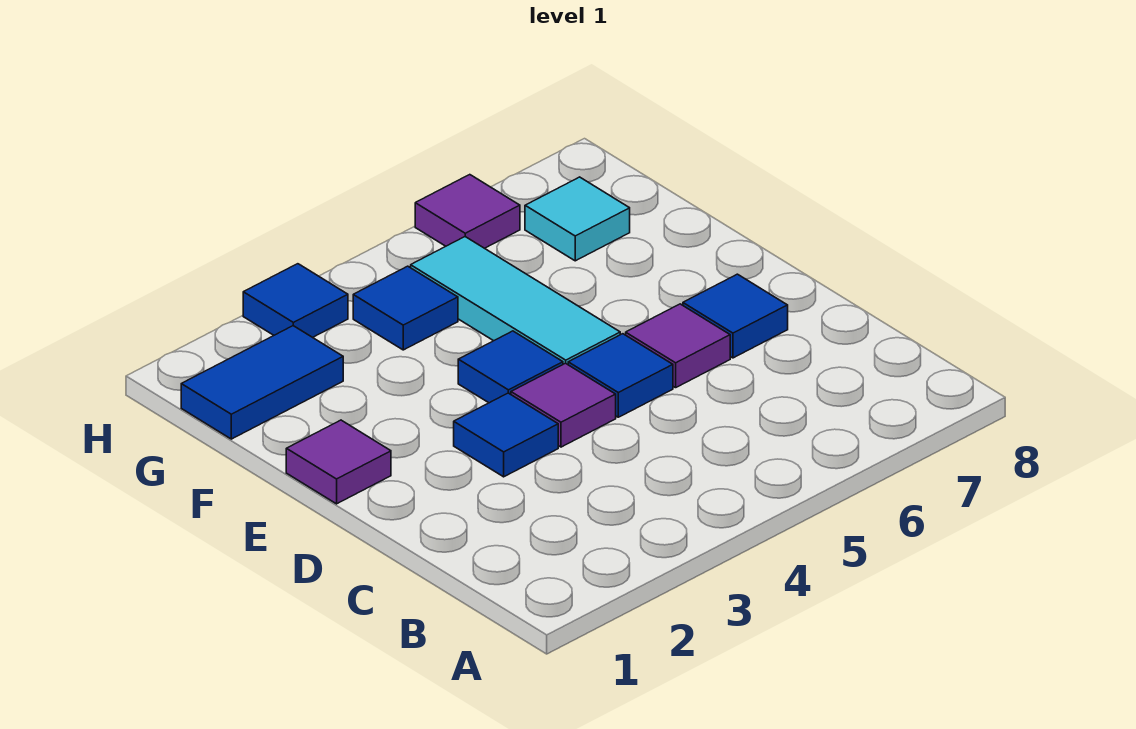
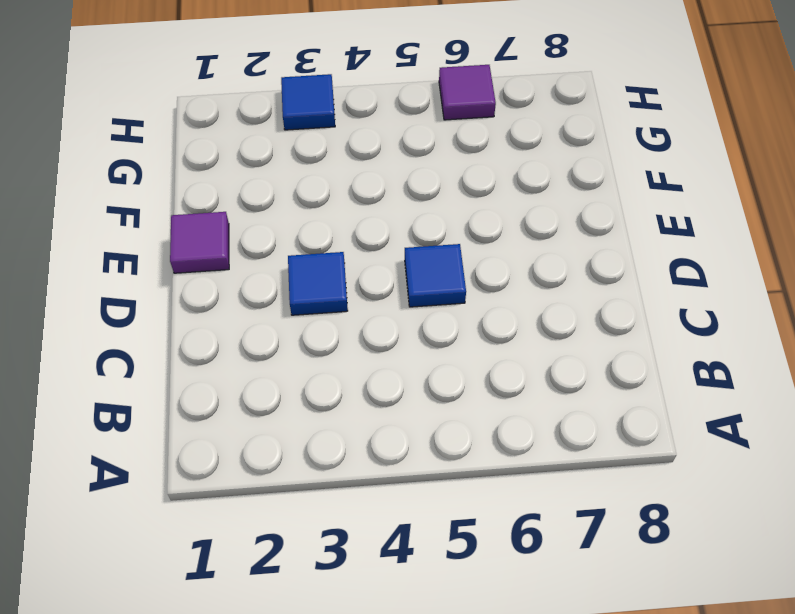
none -> purple tile D4 level 1
none -> purple tile D6 level 1
none -> blue tile D7 level 1

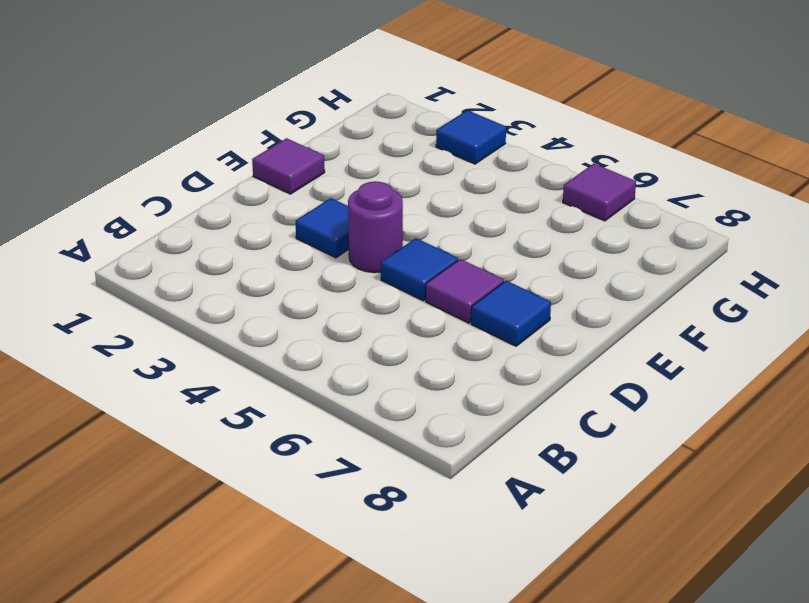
purple round brick D4 level 1 -> purple tile D4 level 1
none -> blue tile E4 level 1
none -> cyan tile E5:G5 level 1
none -> blue tile G1:G2 level 1

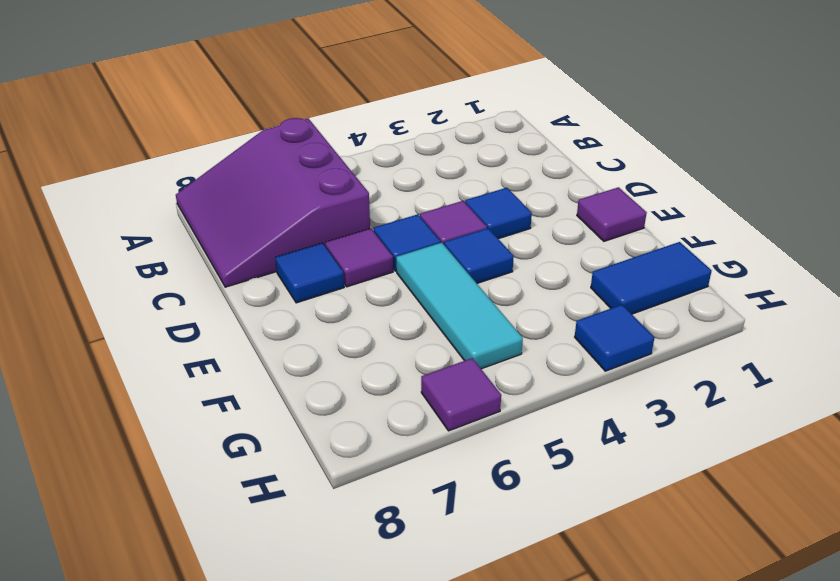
purple slope A6:C8 level 1 top 6 -> none
none -> blue tile G4 level 1
none -> cyan tile G7 level 1

